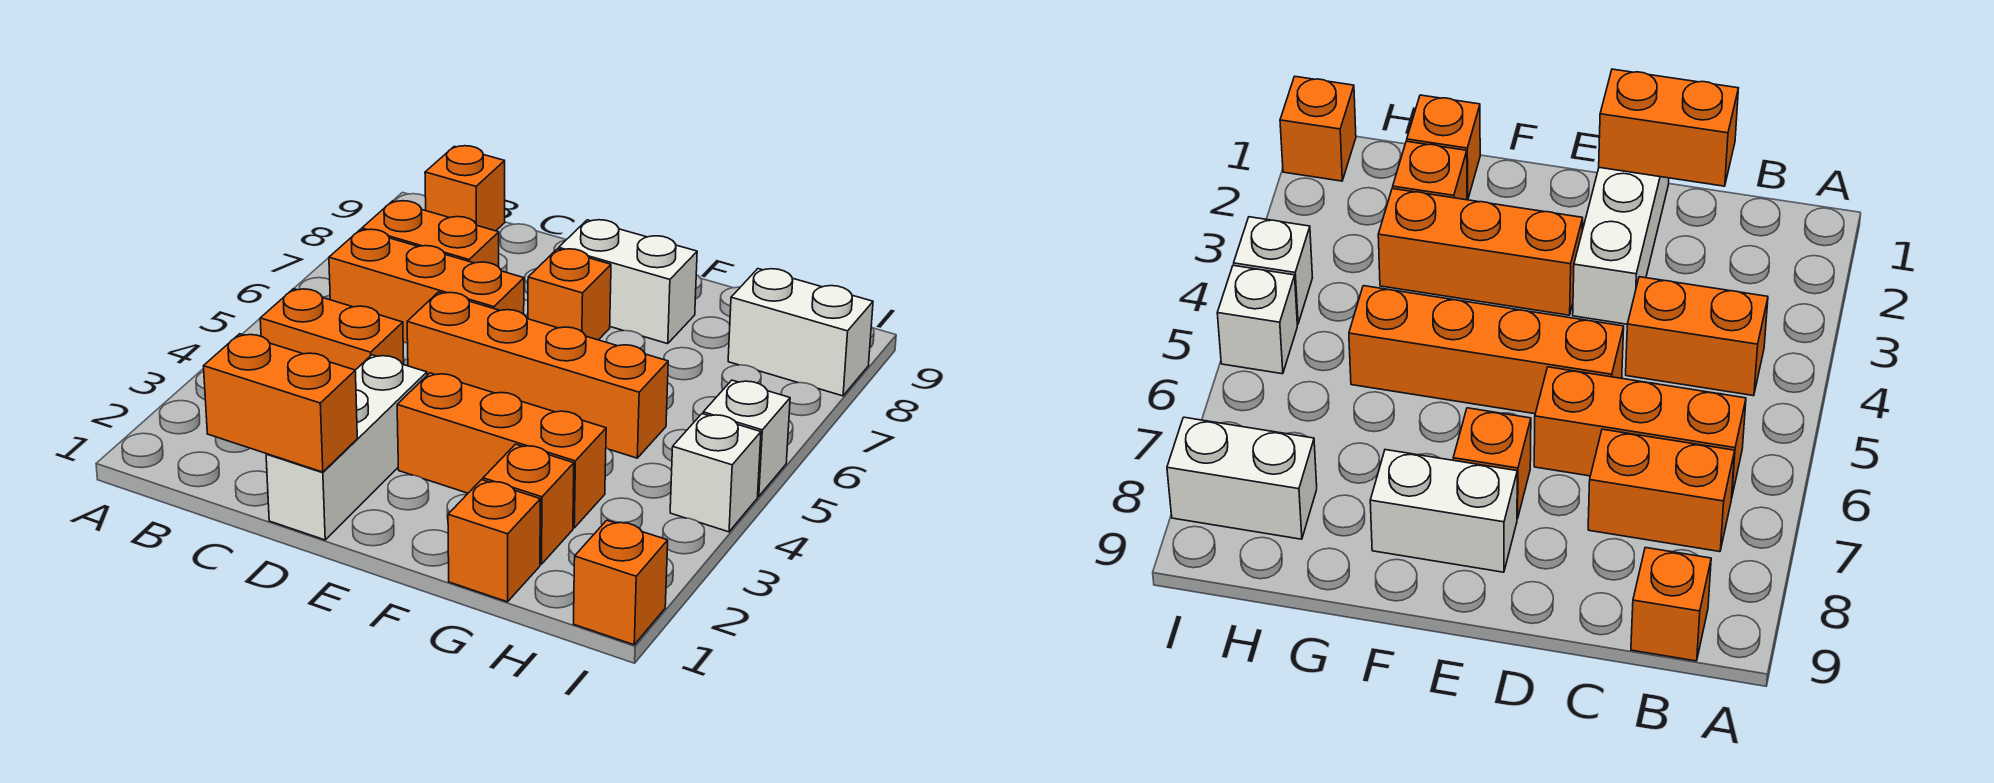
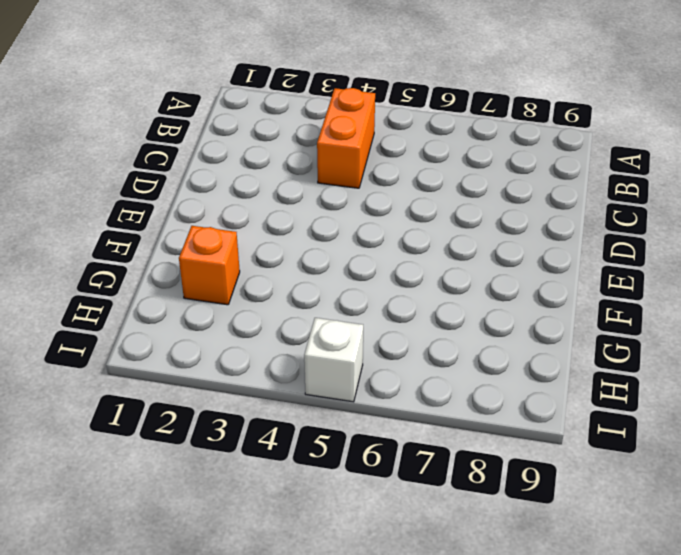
none -> orange brick B6:D6 level 1
none -> orange brick B7:C7 level 1
none -> orange brick B9 level 1

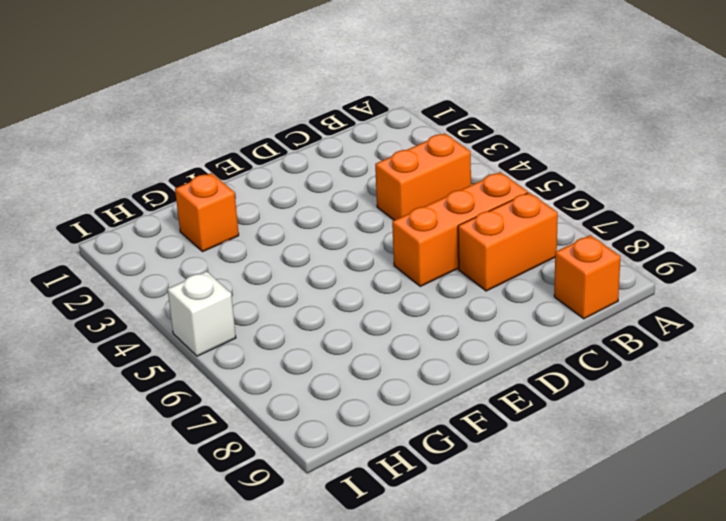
none -> white brick D1:D3 level 1
none -> orange brick D5:G5 level 1
none -> orange brick E3:G3 level 1

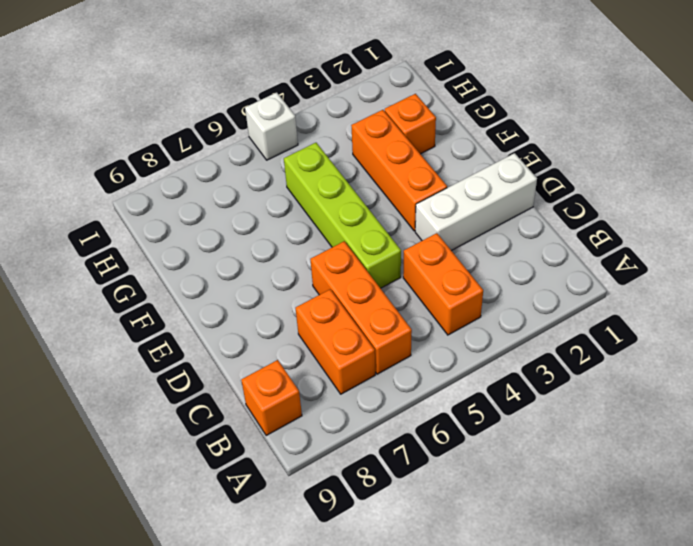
lime brick D5:G5 level 1 -> orange brick D5:G5 level 1
none -> orange brick E7 level 1
none -> white brick E8:F8 level 1
none -> orange brick G1 level 1

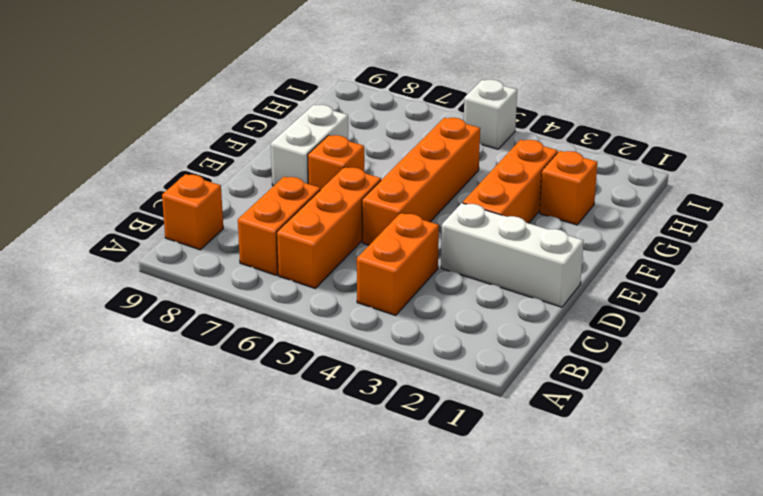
none -> orange brick G1 level 1
none -> white brick H8:I8 level 1
none -> orange brick I1 level 1

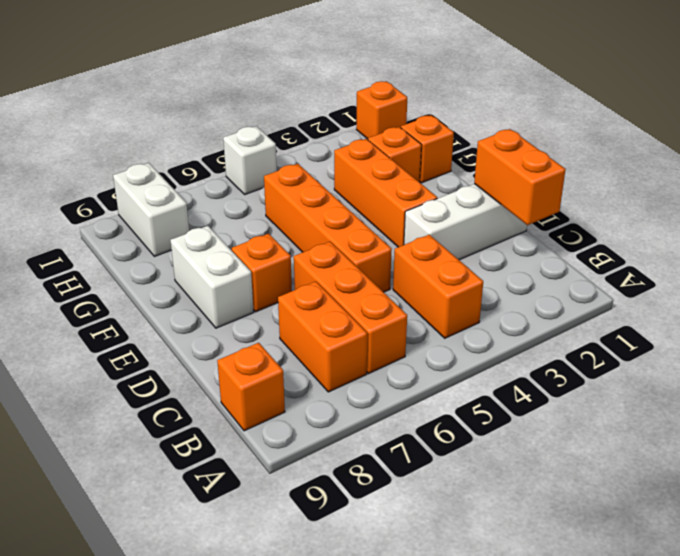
none -> white brick I4 level 1

